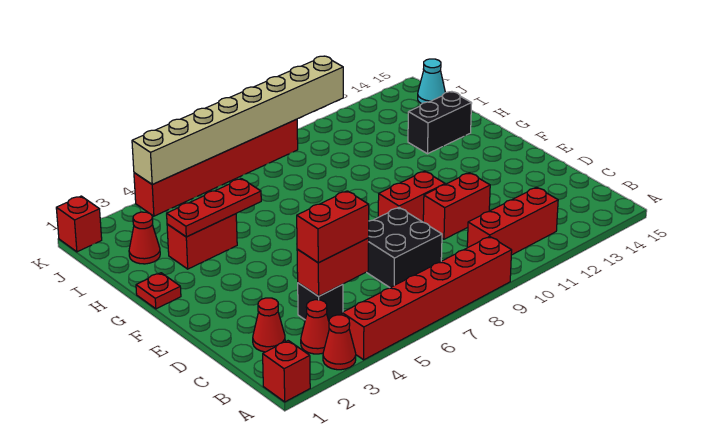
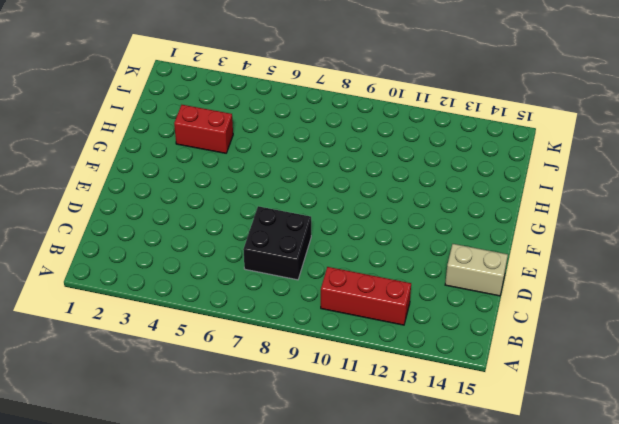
tan brick D14:D15 level 1 -> none
none -> red brick A1 level 1
none -> red cone A3 level 1
none -> red brick A4:A9 level 1

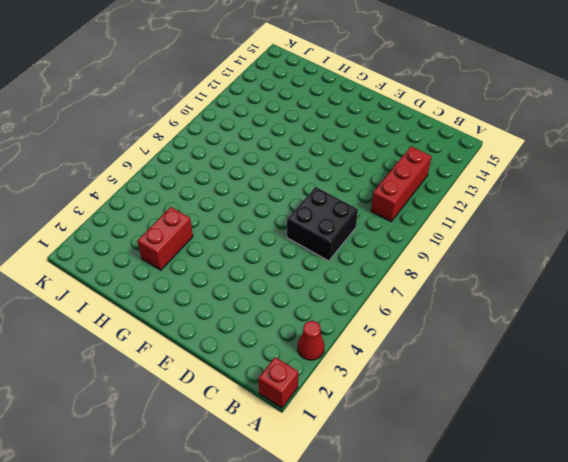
none -> red brick A4:A9 level 1
none -> red cone B3 level 1
none -> red cone C2 level 1

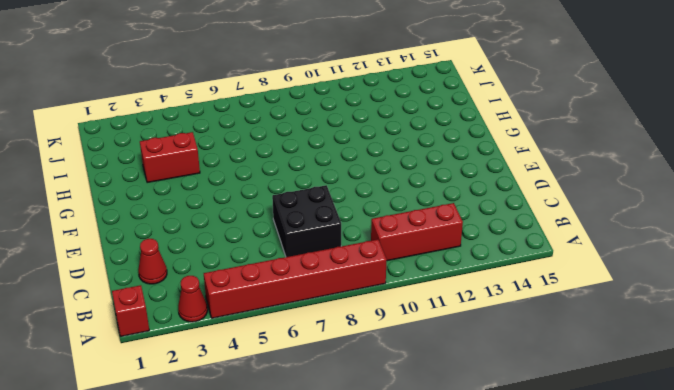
none -> red cone B3 level 1
none -> black brick C4 level 1
none -> red brick D10:D11 level 1

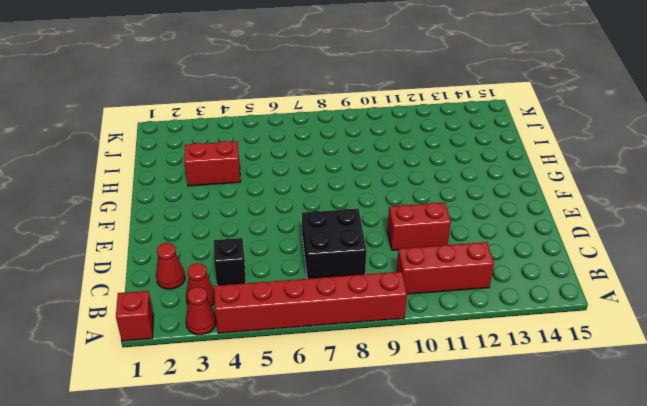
none -> red brick E9:E10 level 1
none -> red plate G1 level 1
none -> black brick H13:H14 level 1

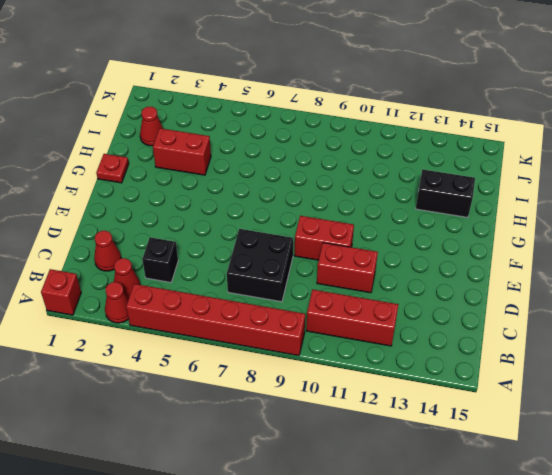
none -> cyan cone J15 level 1
none -> red brick K1 level 1
none -> red brick K4:K9 level 1

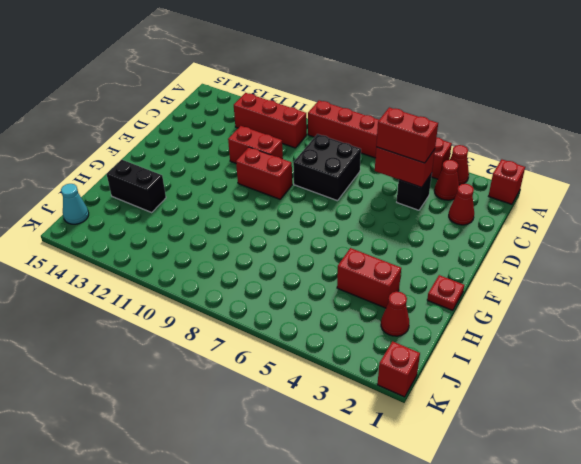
none -> red brick K4:K9 level 1
none -> red plate H3:H5 level 2
none -> tan brick K4:K11 level 2

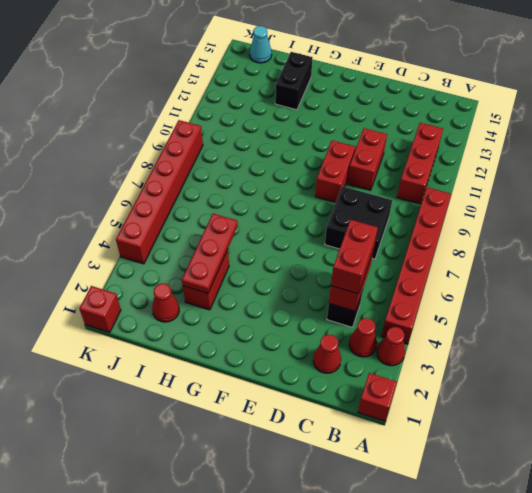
none -> red plate G1 level 1
none -> tan brick K4:K11 level 2

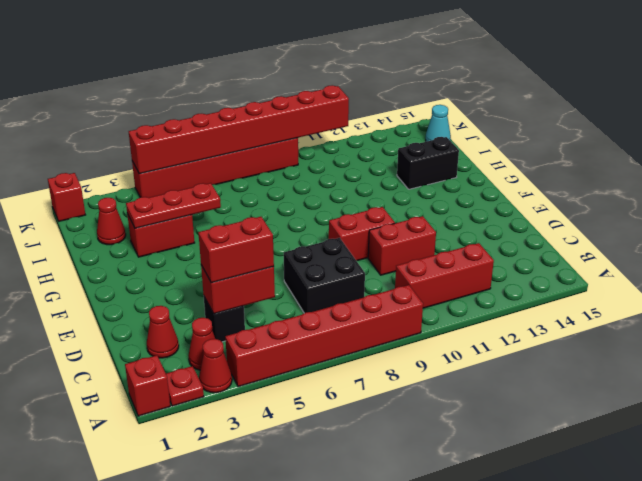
red plate A2 level 1 -> red plate G1 level 1
red brick K4:K11 level 2 -> tan brick K4:K11 level 2

